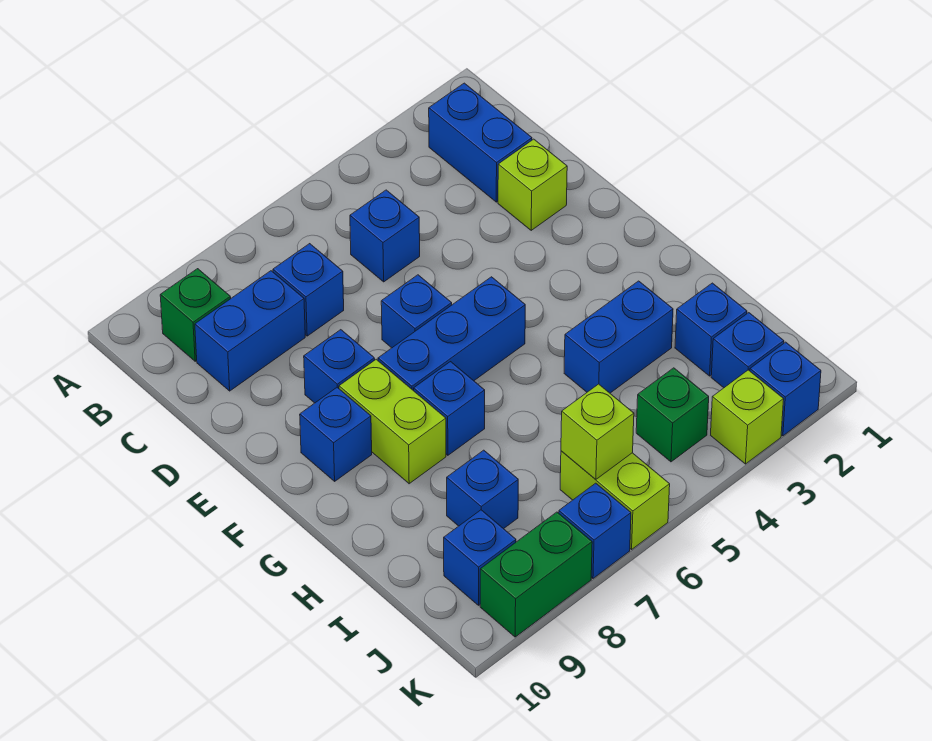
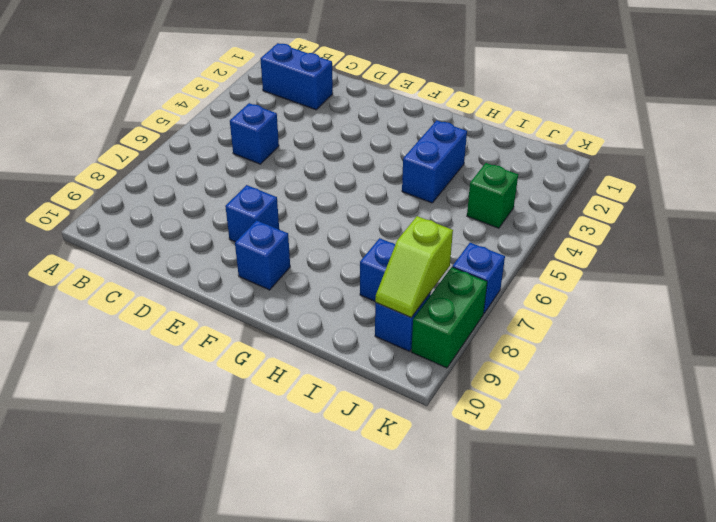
lime slope J8:J9 level 2 top 8 -> none
none -> green brick B9 level 1
none -> blue brick C7 level 1
none -> blue brick C8:C9 level 1

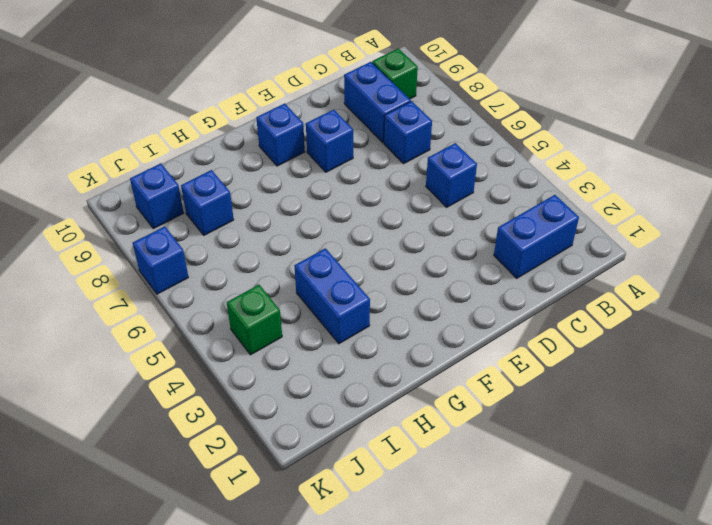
none -> lime brick D2 level 1
none -> blue brick E6 level 1
none -> blue brick F5:F7 level 1

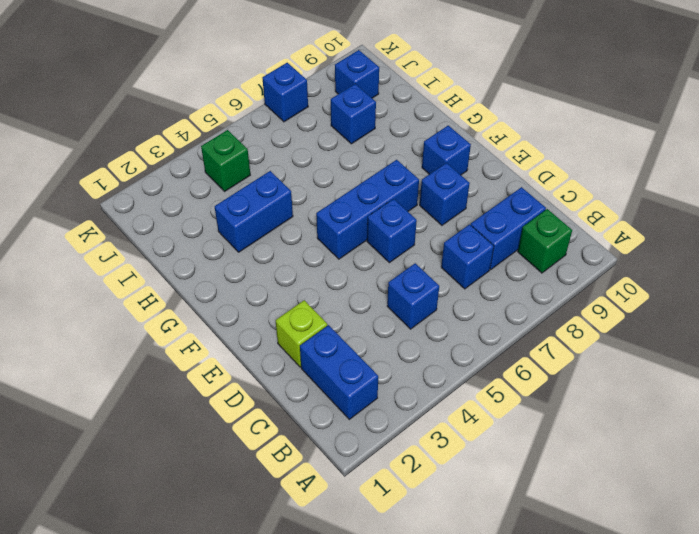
none -> lime brick F8:G8 level 1
none -> blue brick G7 level 1
none -> blue brick I2 level 1

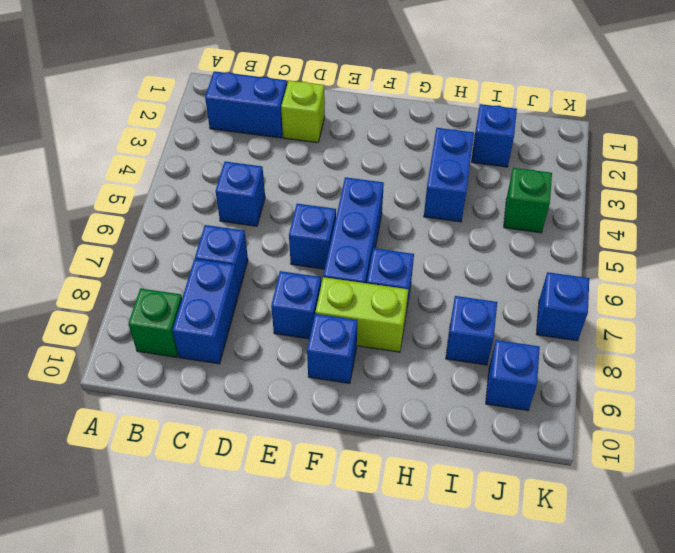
none -> blue brick J2 level 1
none -> lime brick J6:K6 level 1
none -> blue brick K2 level 1

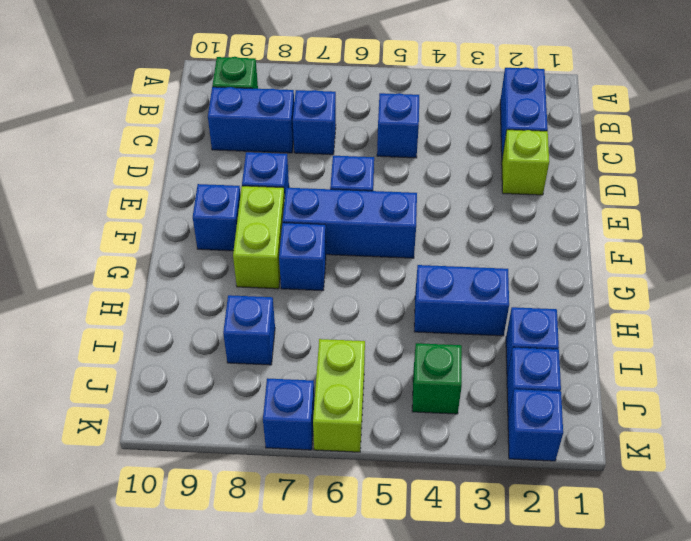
none -> blue brick J9 level 1
none -> lime brick K3 level 1
none -> green brick K8:K9 level 1

